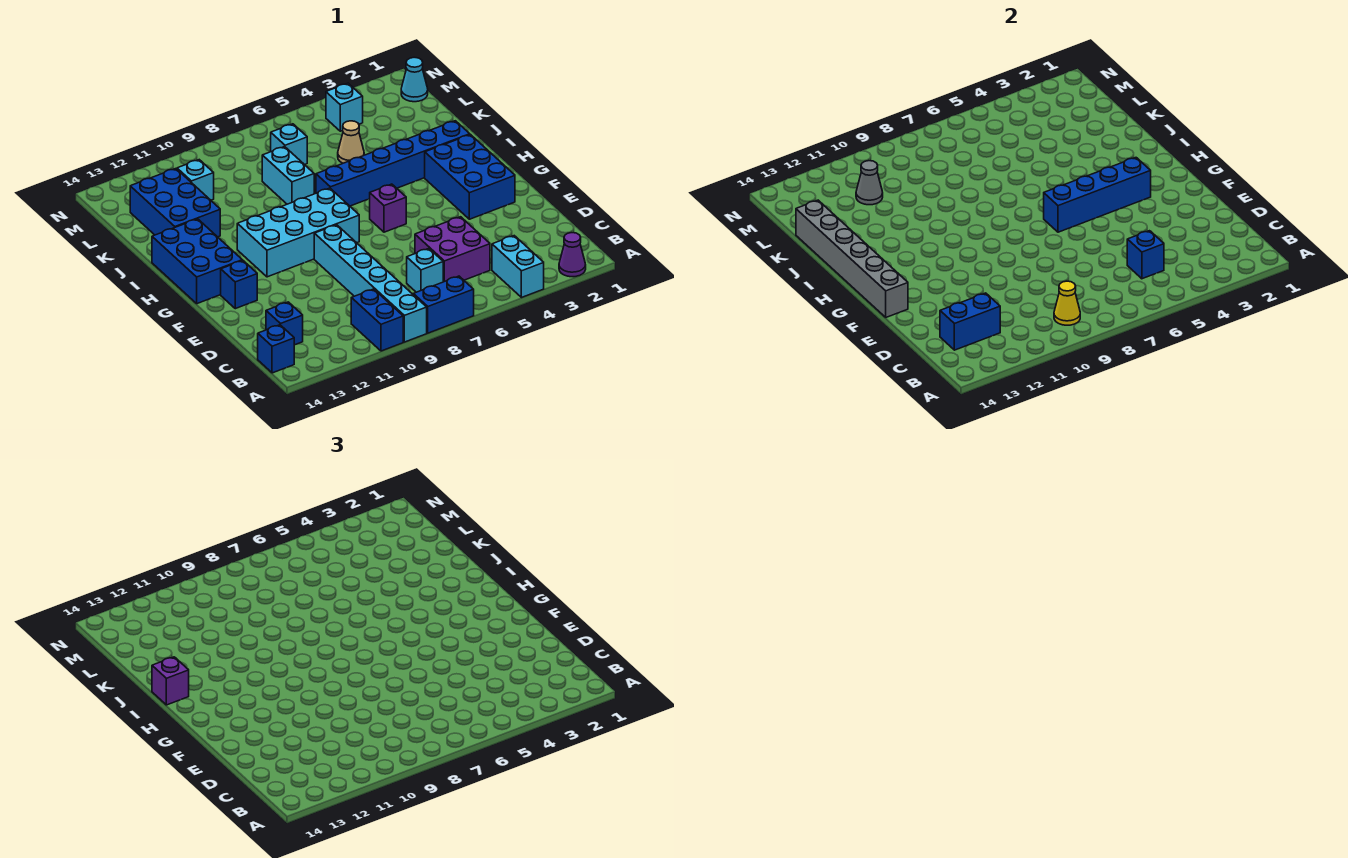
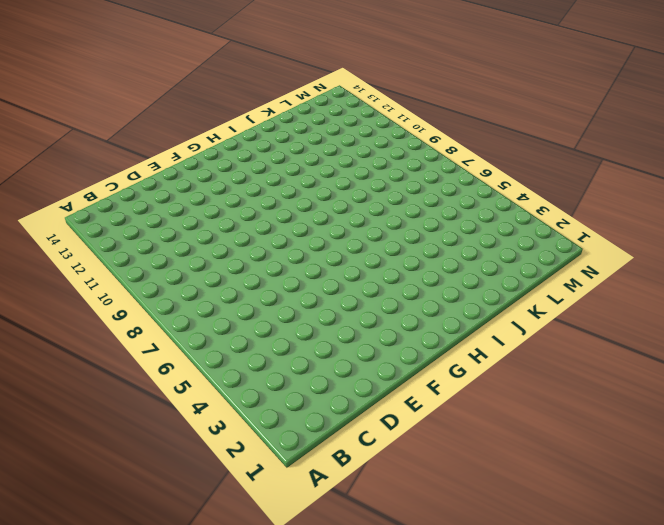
none -> purple cone A2 level 1
none -> cyan brick A4:B4 level 1
none -> blue brick A7:A8 level 1

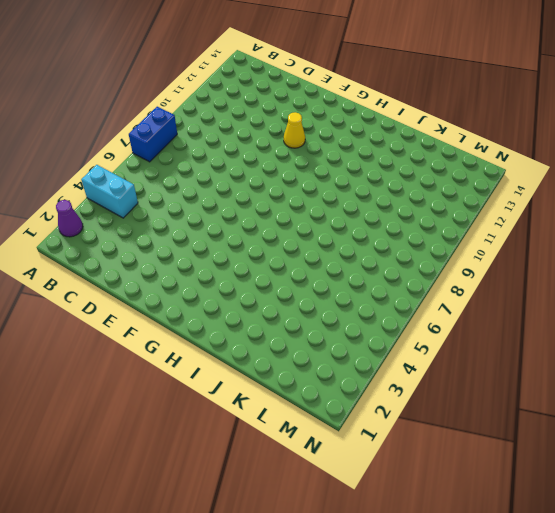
yellow cone F11 level 1 -> yellow cone B9 level 2
none -> cyan brick A9:F9 level 1
none -> blue brick A10:B10 level 1
none -> blue brick B14 level 1

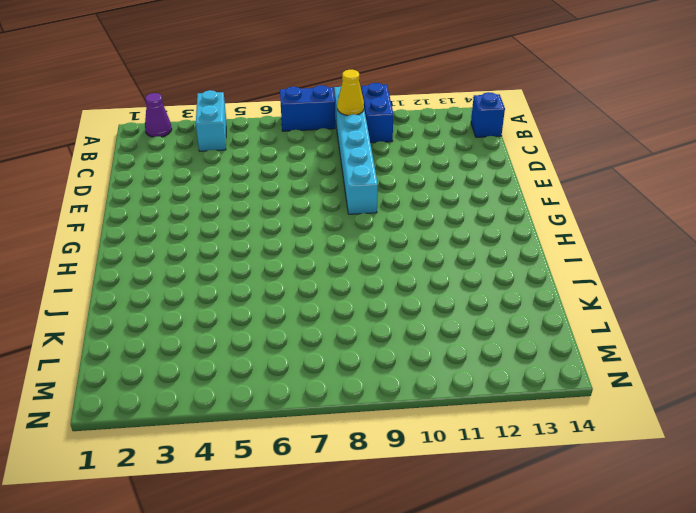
none -> purple brick C5:D6 level 1
none -> cyan brick C7 level 1
none -> blue brick C13 level 1

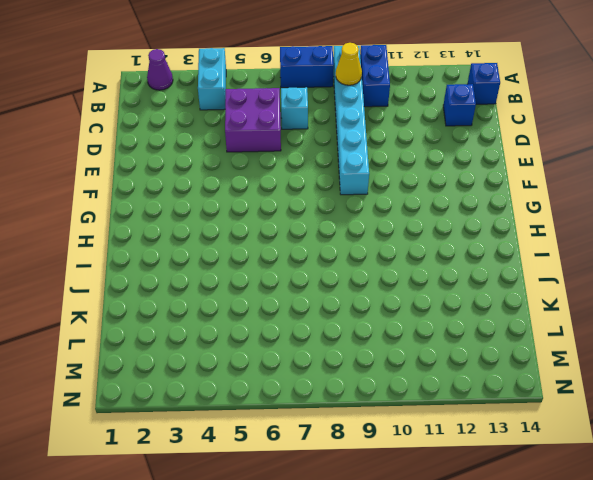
none -> blue brick F2:H3 level 1
none -> blue brick F13 level 1
none -> purple brick G6 level 1

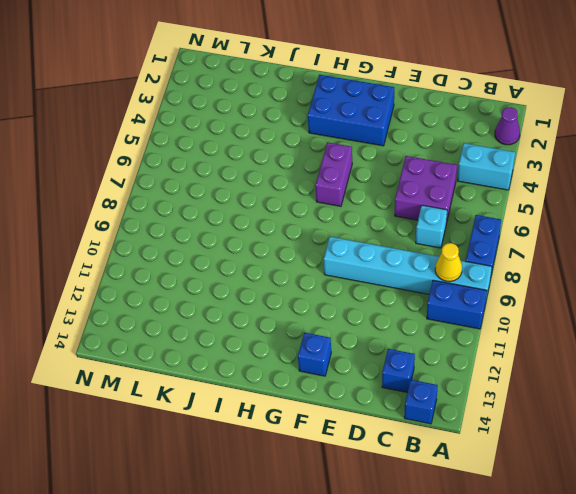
purple brick G5:G6 level 1 -> purple brick G6 level 1
none -> cyan brick G8:H11 level 1
none -> blue brick G13:I14 level 1
none -> blue brick I2:I7 level 1

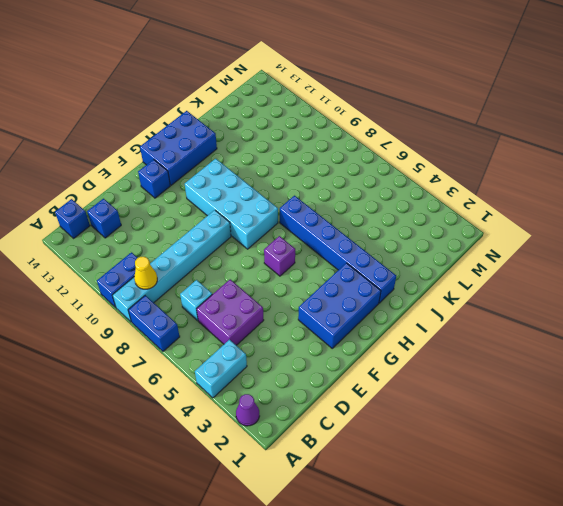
none -> cyan brick J8:K8 level 1
none -> blue brick J12:L13 level 1
none -> tan cone K5 level 1

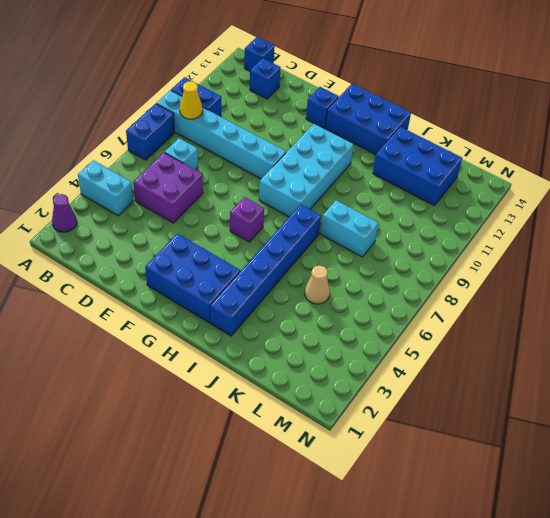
none -> cyan brick L7 level 1
none -> cyan brick L11 level 1
none -> cyan cone M1 level 1

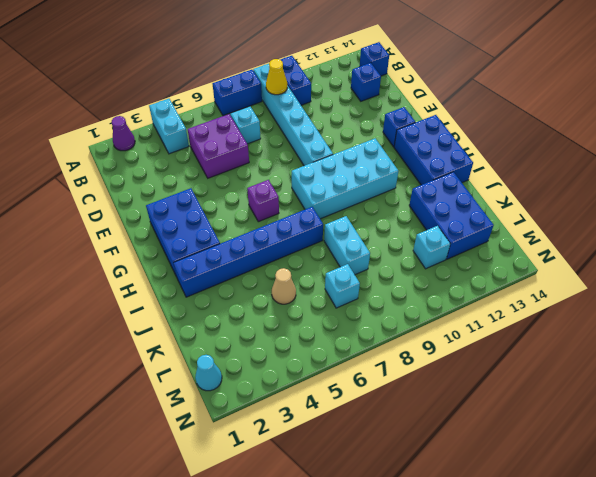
none -> cyan brick M4 level 1
none -> blue brick C5 level 2
none -> blue brick C12:C13 level 2

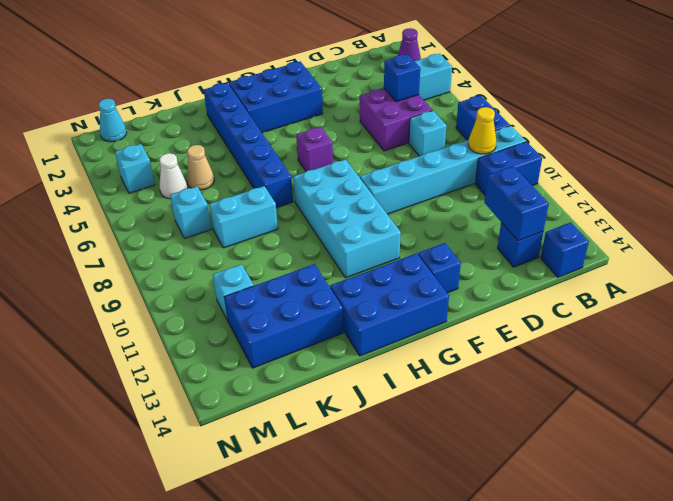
white cone L5 level 1 -> none
none -> grey brick F14:K14 level 2
none -> blue brick G3:G6 level 2
none -> grey cone L11 level 2

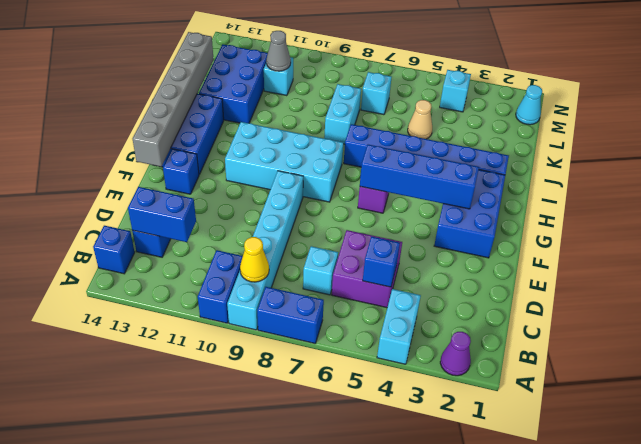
none -> purple brick I14 level 3

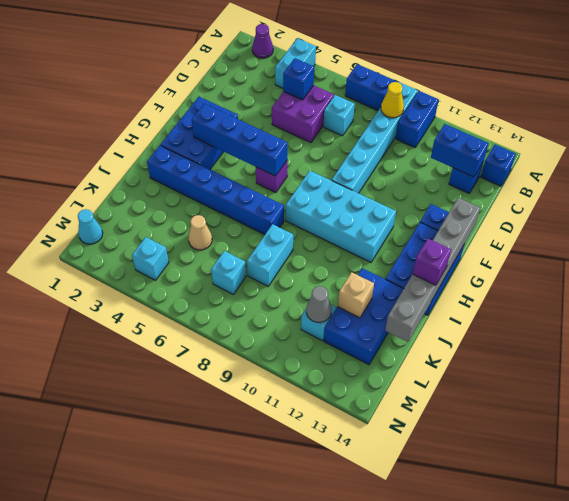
tan brick K12 level 2 -> none

